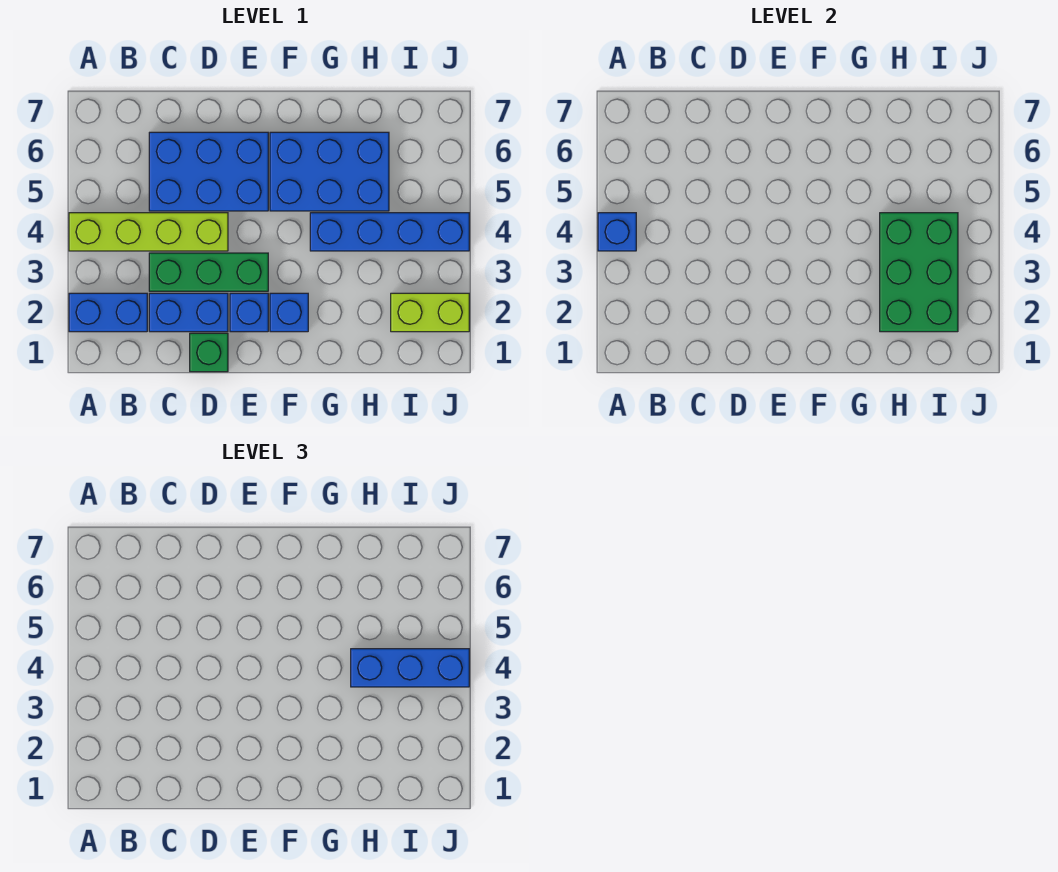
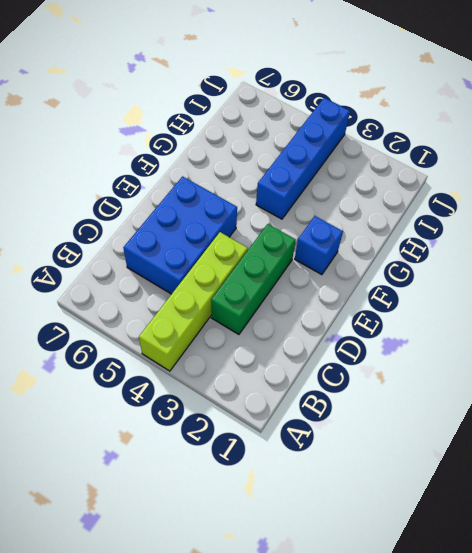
none -> blue brick A2:B2 level 1
none -> blue brick C2:D2 level 1
none -> green brick D1 level 1

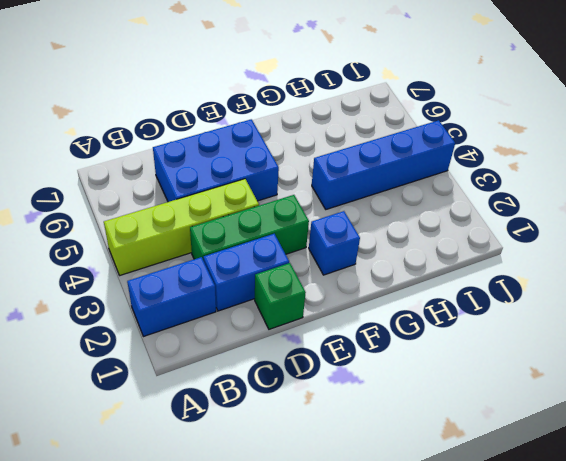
none -> blue brick E2 level 1
none -> blue brick F5:H6 level 1
none -> lime brick I2:J2 level 1

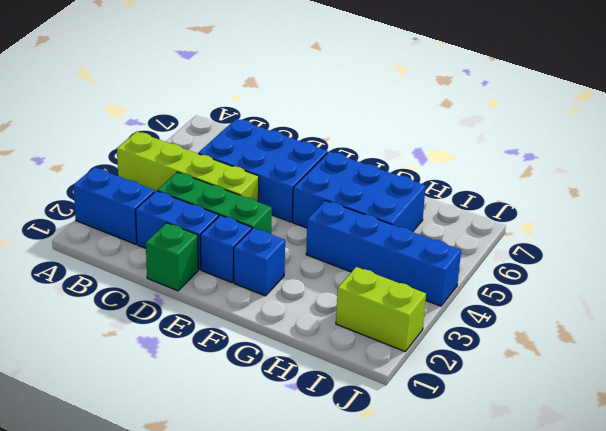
none -> blue brick A4 level 2
none -> green brick H2:I4 level 2
none -> blue brick H4:J4 level 3

